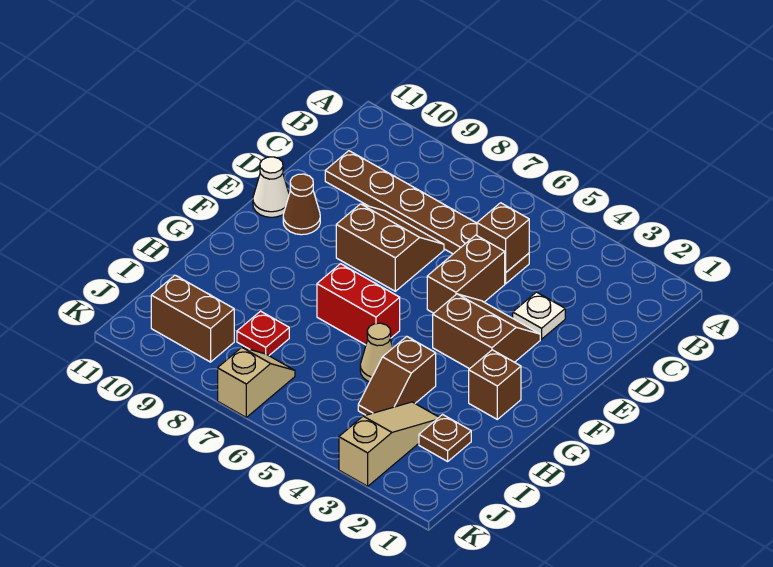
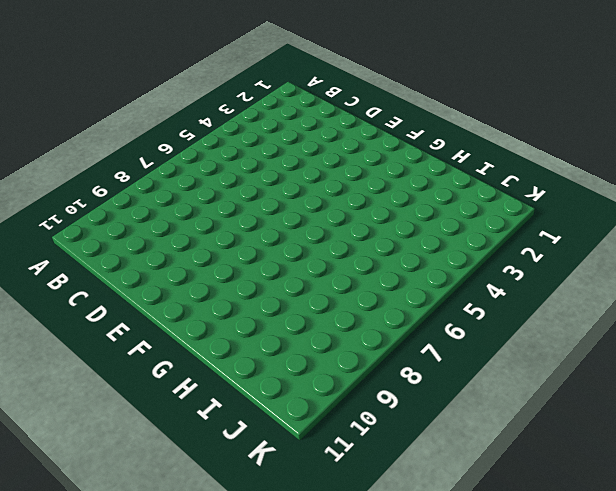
none -> brown plate C5:C10 level 1
none -> white plate D3 level 1
none -> brown brick D5:E5 level 1

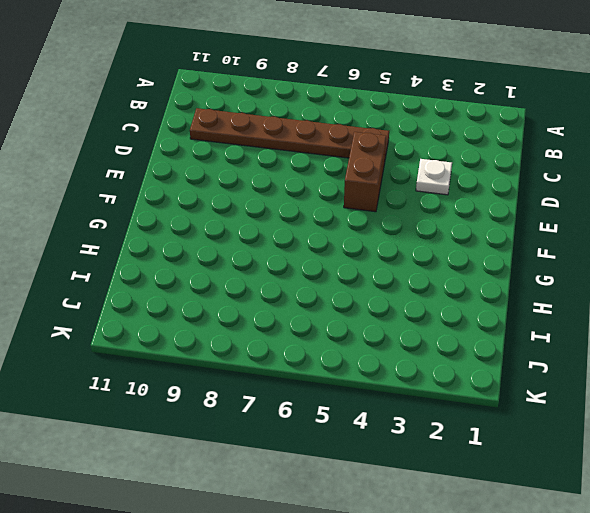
none -> brown slope D7:E8 level 1 top E
none -> brown slope E3:F4 level 1 top F
none -> brown cone E10 level 1

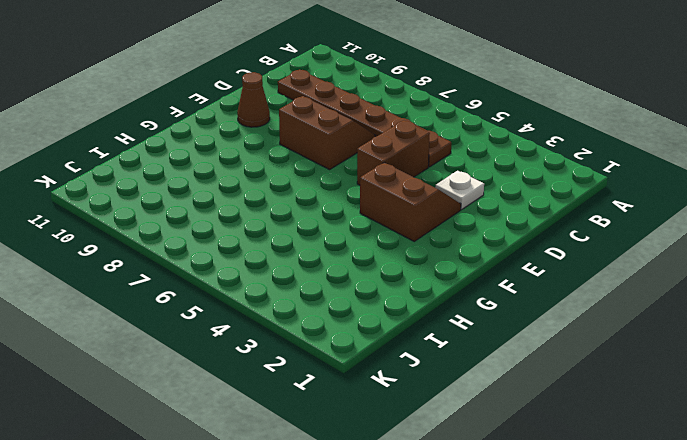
none -> white cone E11 level 1
none -> brown brick G2 level 1
none -> red brick G6:G7 level 1

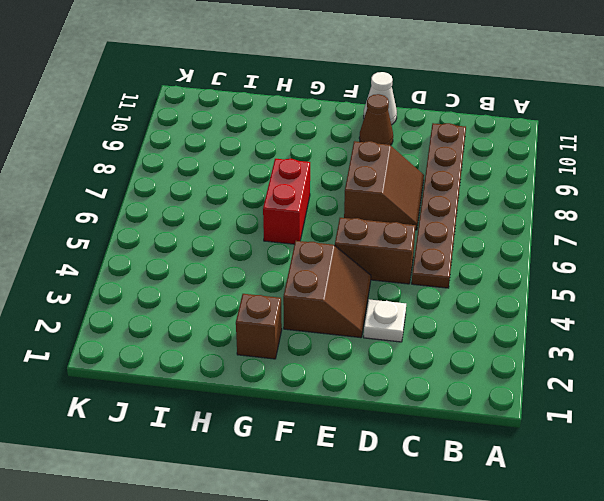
none -> brown slope H4:I4 level 1 top H
none -> tan cone H5 level 1
none -> brown plate I2 level 1

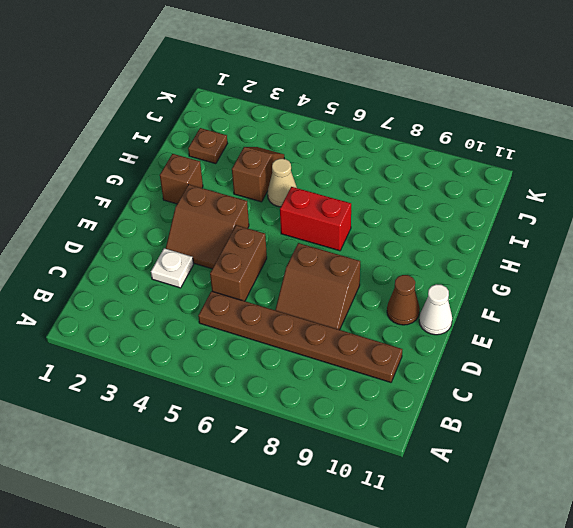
none -> tan slope I3:K3 level 1 top K
none -> red plate I8 level 1
none -> tan slope J7:K7 level 1 top K

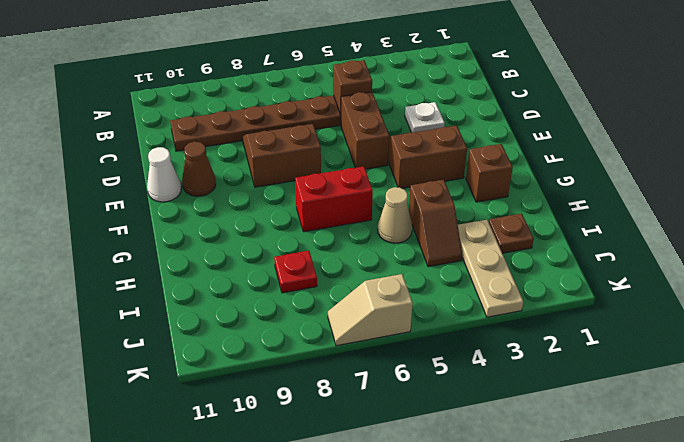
tan plate I3:K3 level 1 -> tan slope I3:K3 level 1 top K
tan slope K6:K7 level 1 top 6 -> tan slope J7:K7 level 1 top K
none -> brown brick J9:J10 level 1

